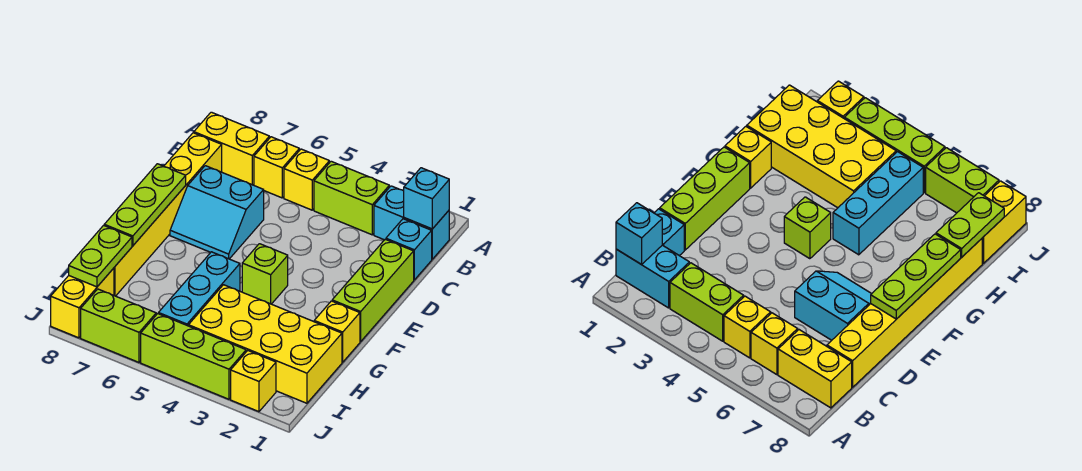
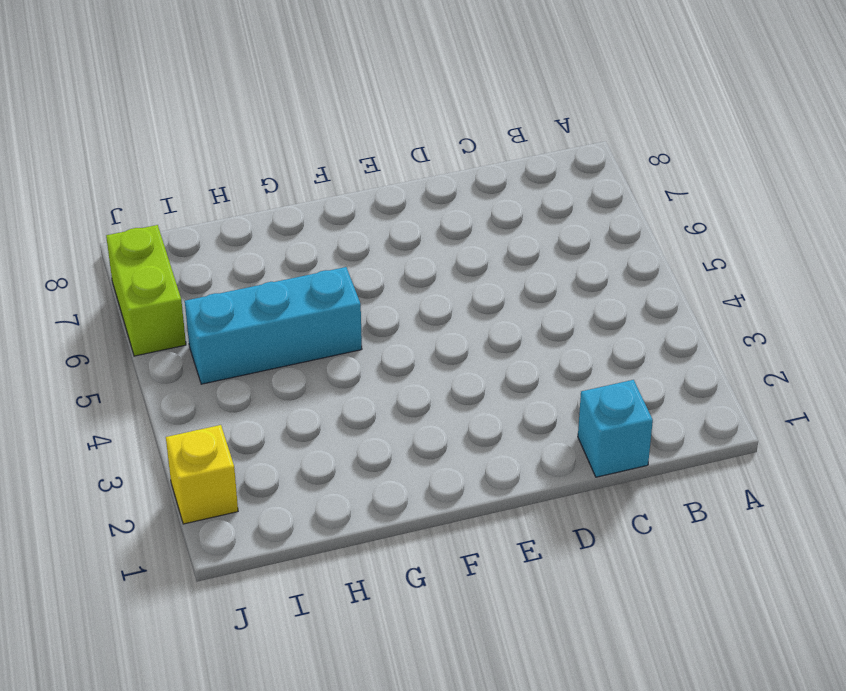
none -> cyan brick B1:B2 level 1
none -> lime brick B3:B4 level 1
none -> yellow brick B5 level 1

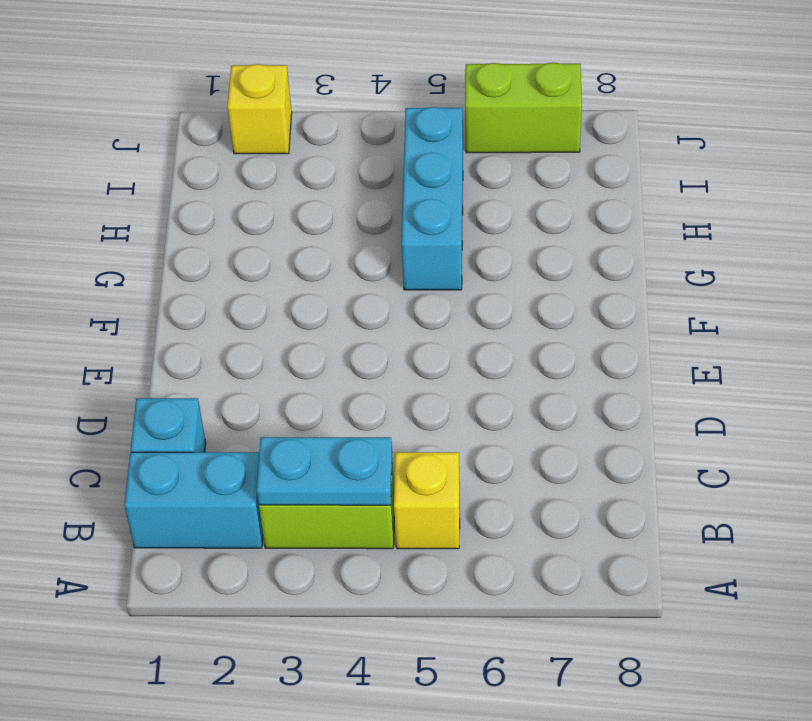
cyan plate B3:B4 level 2 -> none
none -> yellow brick B6 level 1
none -> yellow brick B7:B8 level 1
none -> yellow brick C8:H8 level 1

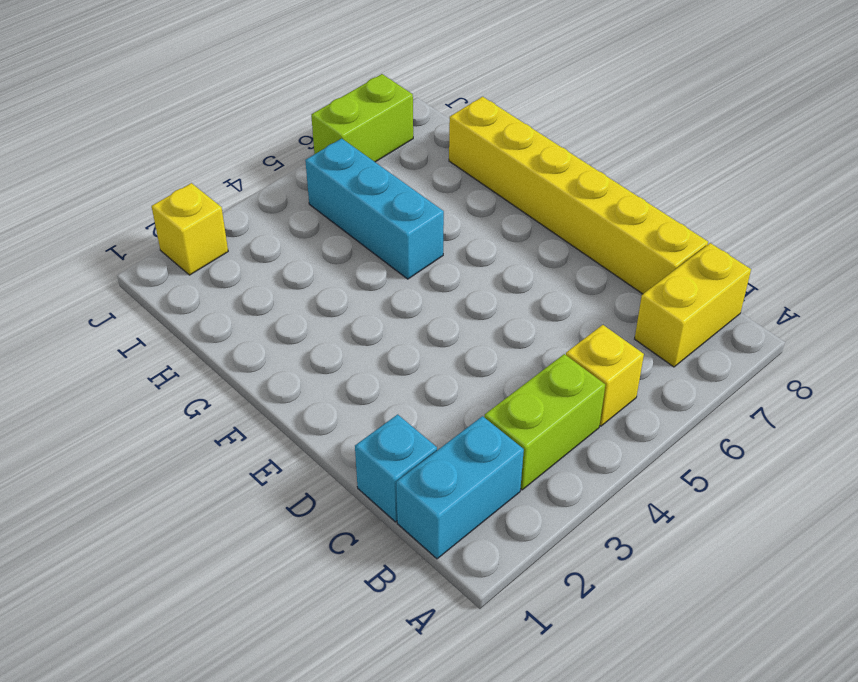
none -> yellow brick B6 level 1
none -> lime brick D1:F1 level 1
none -> cyan slope D6:E7 level 1 top D

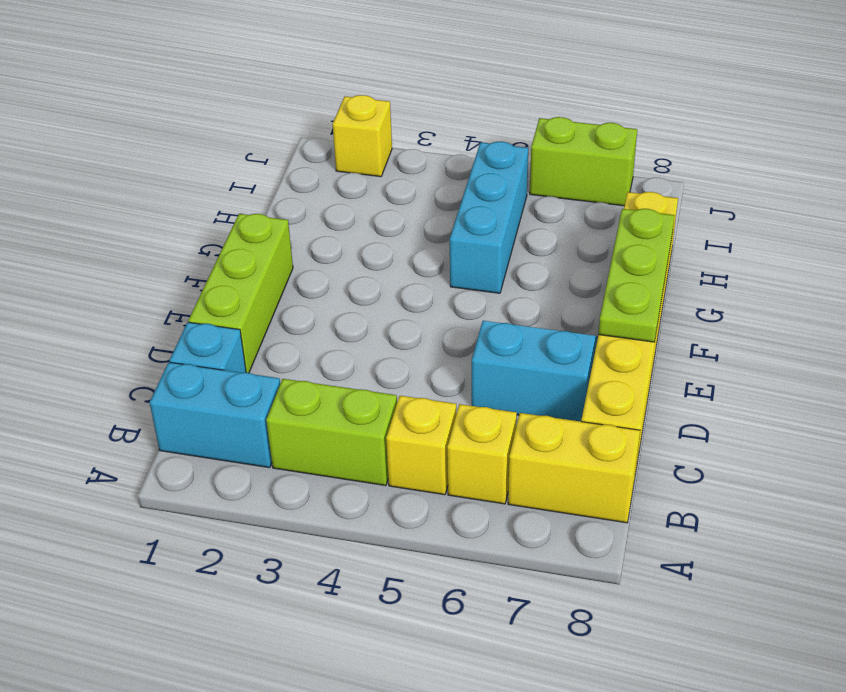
none -> lime brick F4 level 1
none -> yellow brick G1 level 1
none -> yellow brick H1:I4 level 1

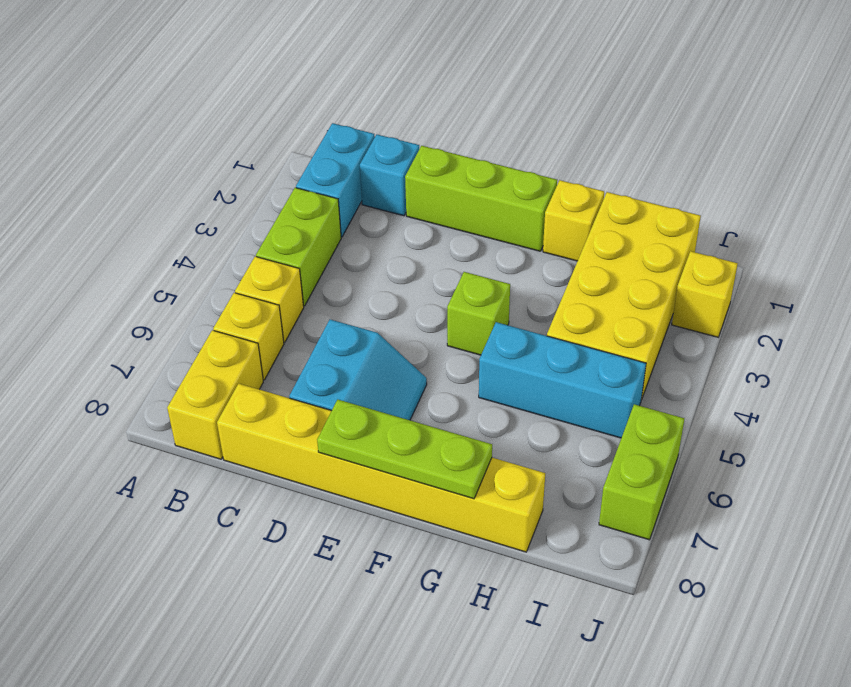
none -> yellow brick I8:J8 level 1
none -> lime brick J3:J5 level 1
none -> cyan brick B1 level 2

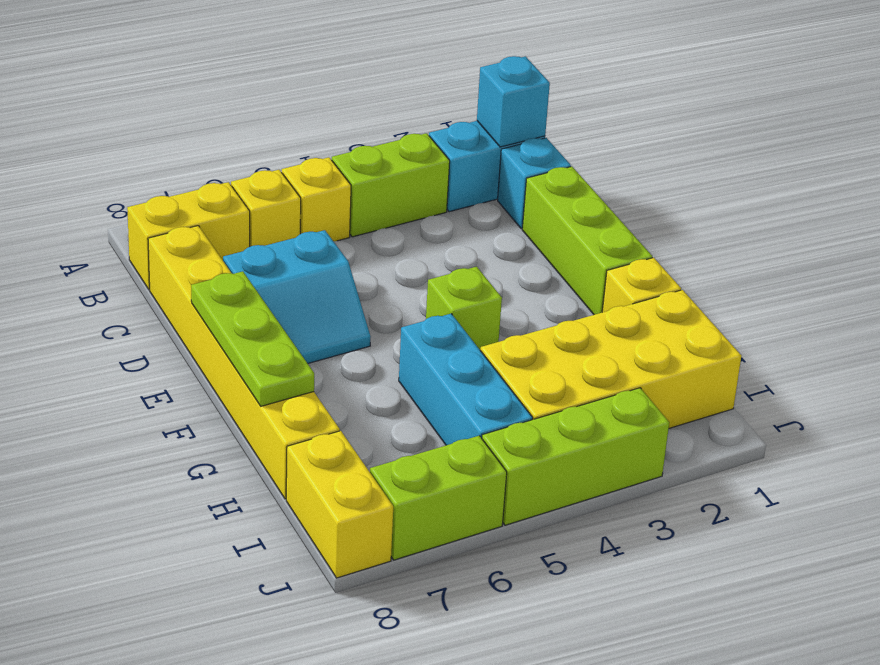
none -> yellow brick J2 level 1
none -> lime plate H8:I8 level 2

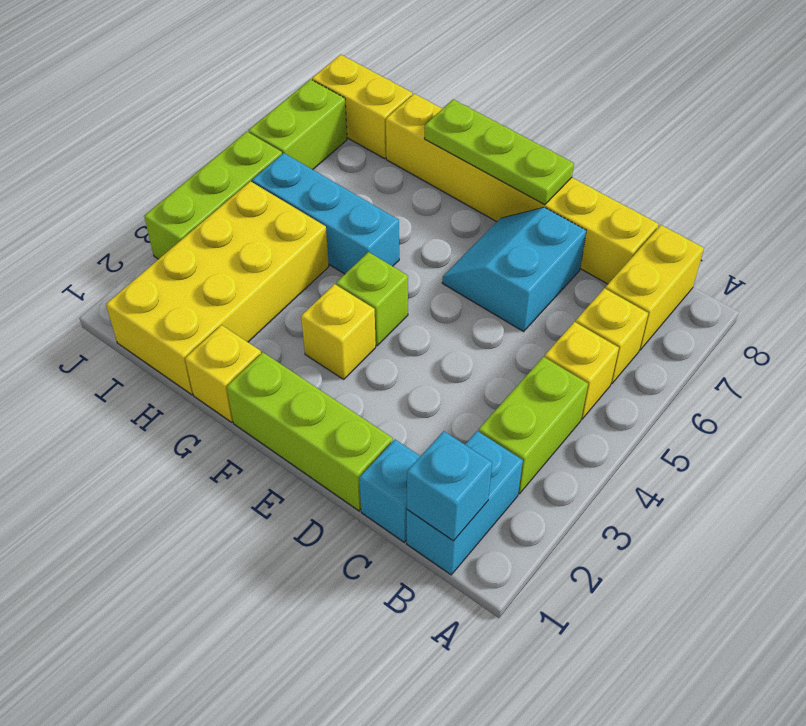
yellow brick F3 level 1 -> yellow brick J2 level 1
none -> lime plate H8:I8 level 2

